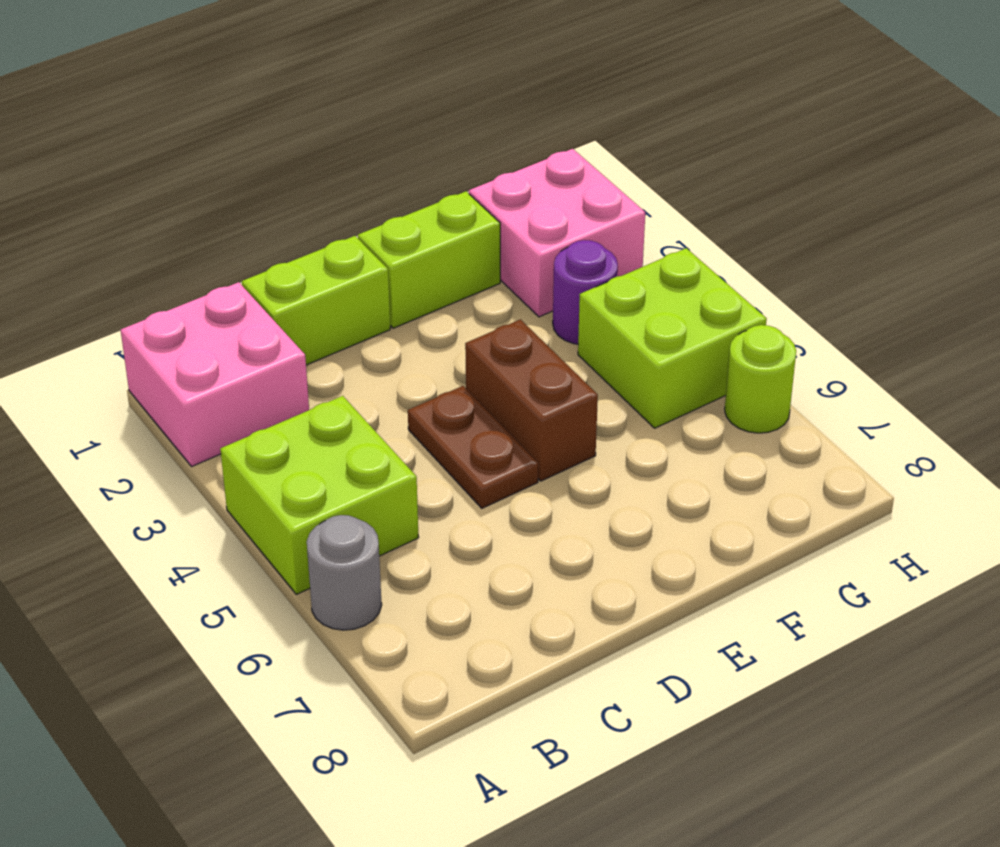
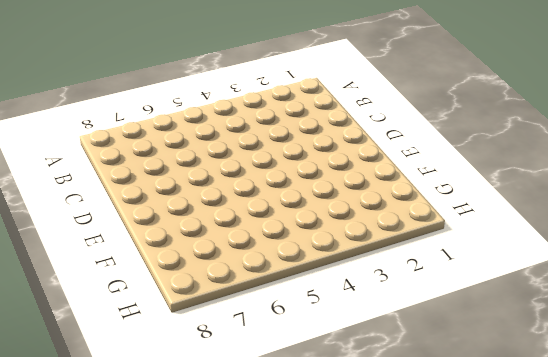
none -> pink brick A1:B2 level 1
none -> lime brick A4:B5 level 1

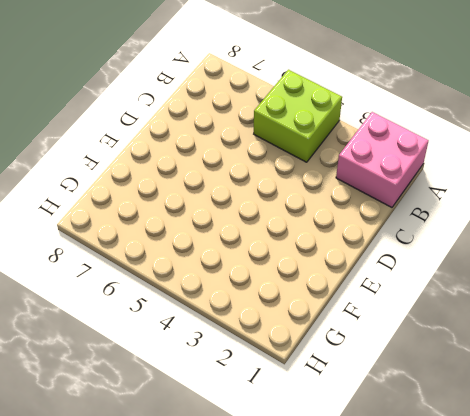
none -> grey round brick A6 level 1
none -> lime brick C1:D1 level 1

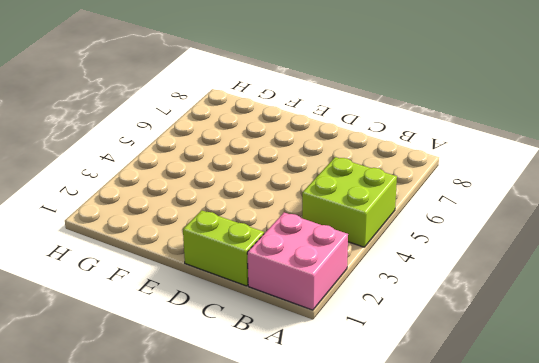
none -> grey round brick A6 level 1
none -> brown plate D4:D5 level 1

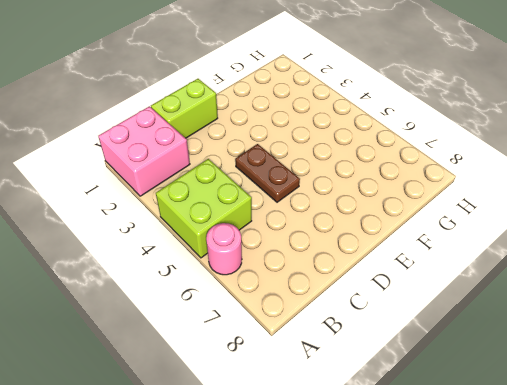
pink round brick A6 level 1 -> grey round brick A6 level 1
none -> lime brick E1:F1 level 1
none -> brown brick E4:E5 level 1

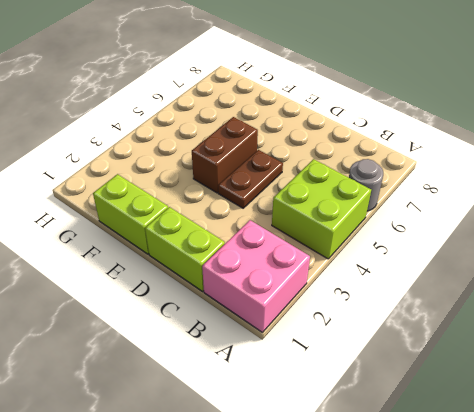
none -> pink brick G1:H2 level 1
none -> purple round brick G3 level 1

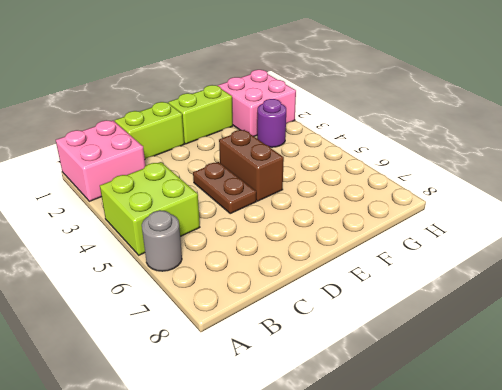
none -> lime brick G4:H5 level 1
none -> lime round brick H6 level 1

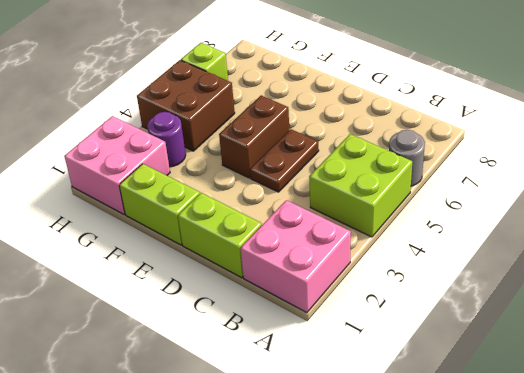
brown brick G4:H5 level 1 -> lime brick G4:H5 level 1
lime brick H6 level 1 -> lime round brick H6 level 1

